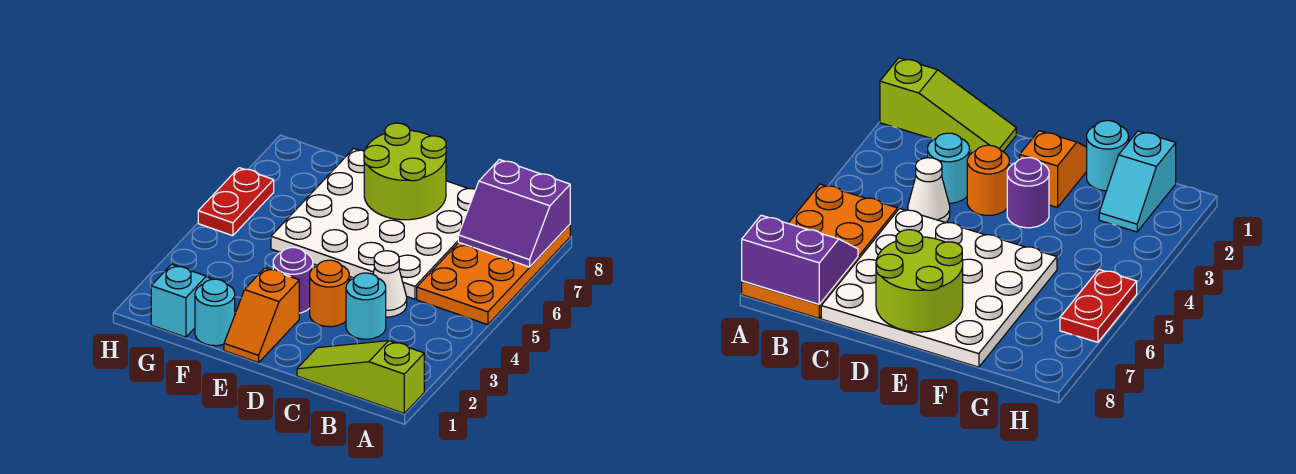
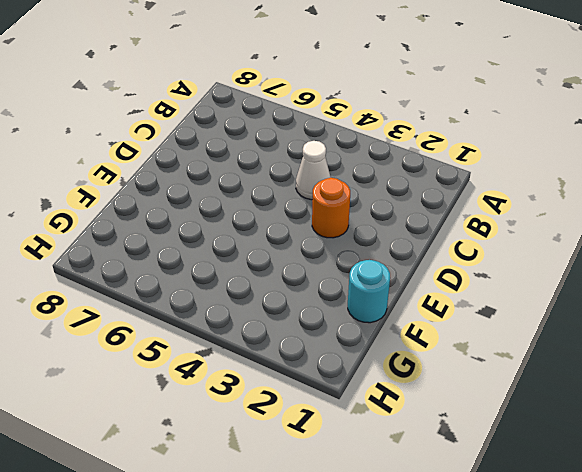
none -> lime slope A1:C1 level 1 top A
none -> orange plate A5:B8 level 1
none -> cyan round brick C3 level 1

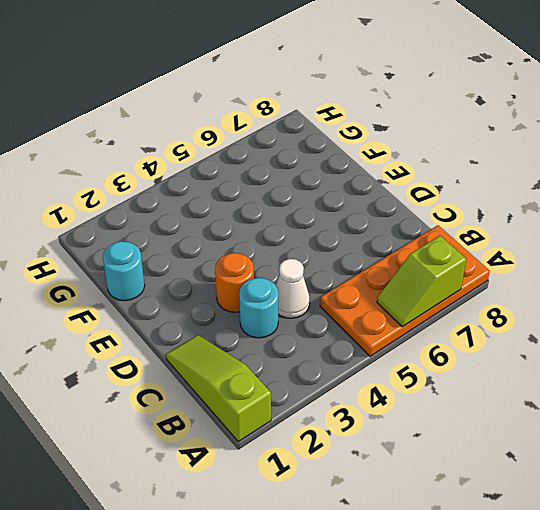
lime slope A6:A7 level 2 top 7 -> purple slope A7:B8 level 2 top 8
none -> white plate C5:F8 level 1
none -> orange slope E1:E2 level 1 top 2
none -> purple round brick E3 level 1

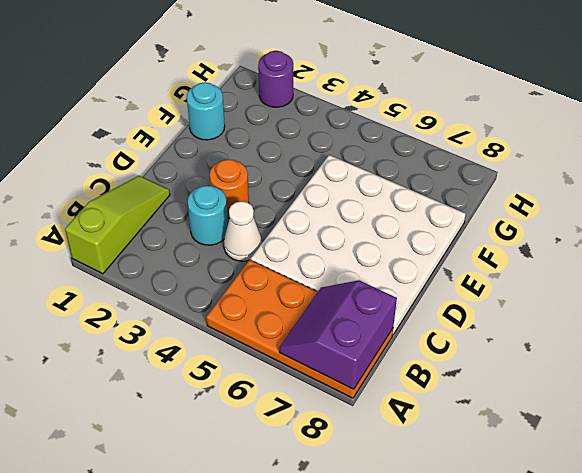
purple round brick H2 level 1 -> purple round brick E3 level 1
none -> orange slope E1:E2 level 1 top 2
none -> cyan slope G1:G2 level 1 top 1
none -> red plate H5:H6 level 1

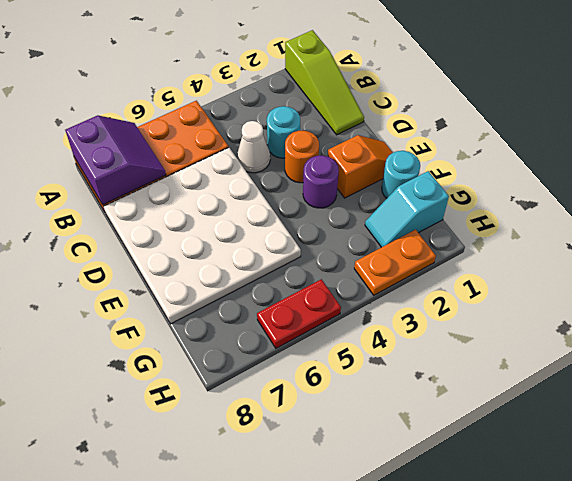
orange plate H2:H3 level 1 -> none
none -> lime round brick D7:E8 level 2

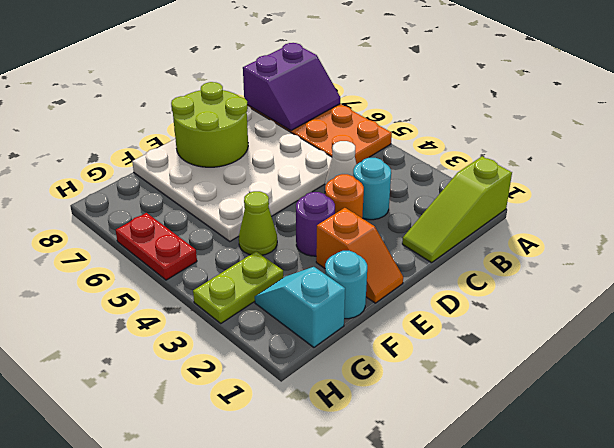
lime cone F4 level 1 -> none
lime plate G3:H3 level 1 -> none

